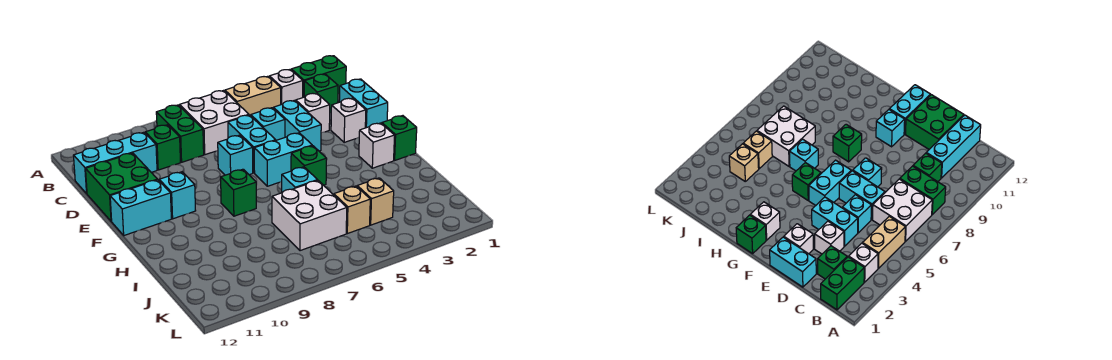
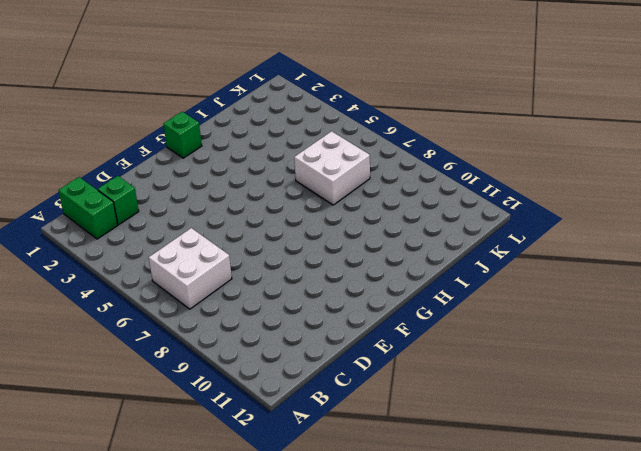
none -> white brick B3 level 1
none -> tan brick B4:B5 level 1
none -> green brick B8:C8 level 1

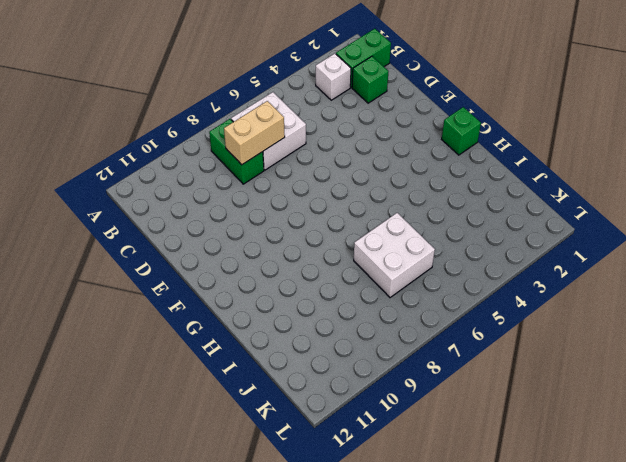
tan brick C7:C8 level 2 -> tan brick B4:B5 level 1
none -> green brick C9 level 1
none -> cyan brick C10:C12 level 1
none -> cyan brick D1:E1 level 1

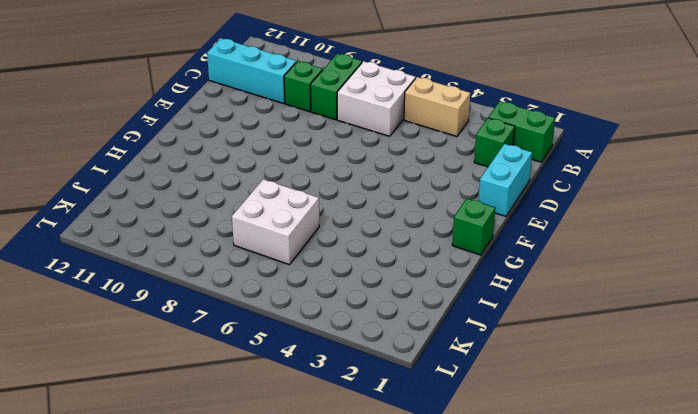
none -> white brick B3 level 1
none -> white brick D3 level 1
none -> cyan brick D4:E4 level 1

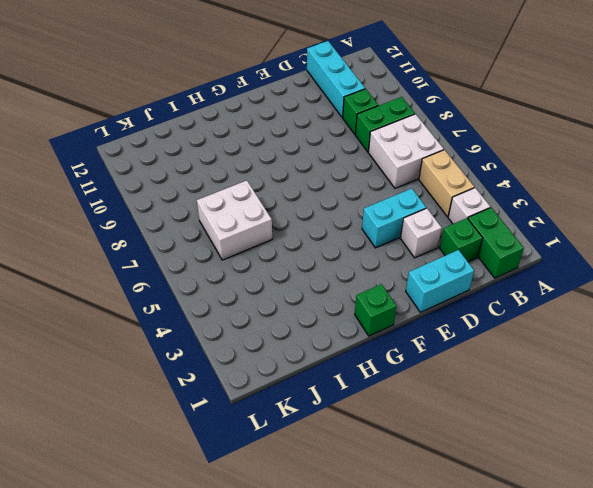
none -> cyan brick D5 level 1
none -> cyan brick D6:E6 level 1
none -> green brick D11:E12 level 1

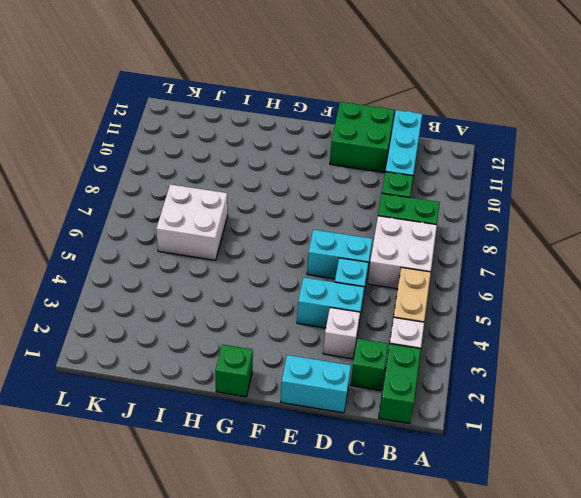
none -> white brick E2 level 1
none -> cyan brick E7 level 1
none -> cyan brick F5:F6 level 1

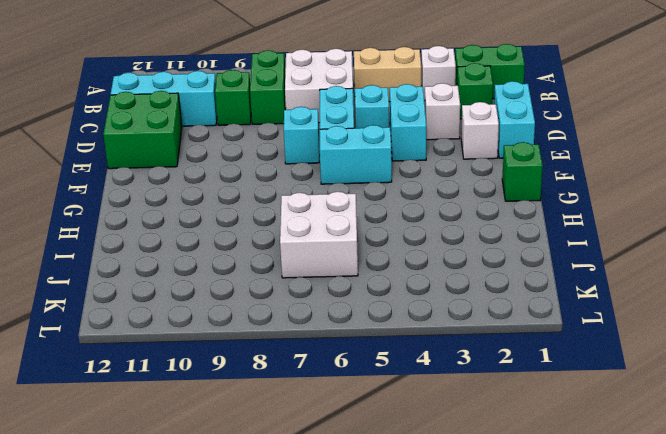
none -> cyan brick F10 level 1
none -> cyan brick F11:F12 level 1
none -> white brick G2 level 1

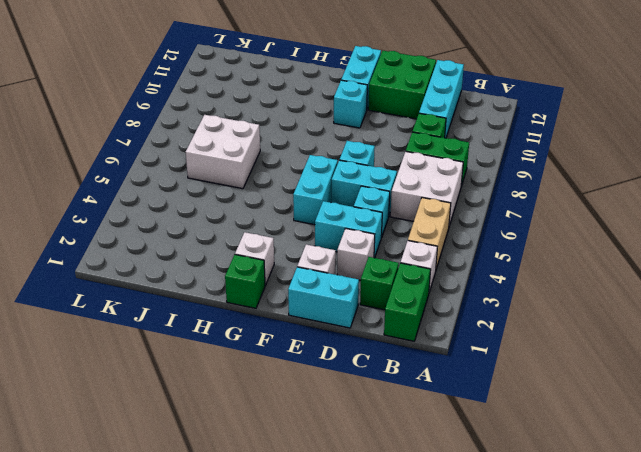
none -> green brick G5 level 1
none -> green brick G8 level 1
none -> cyan brick H6 level 1

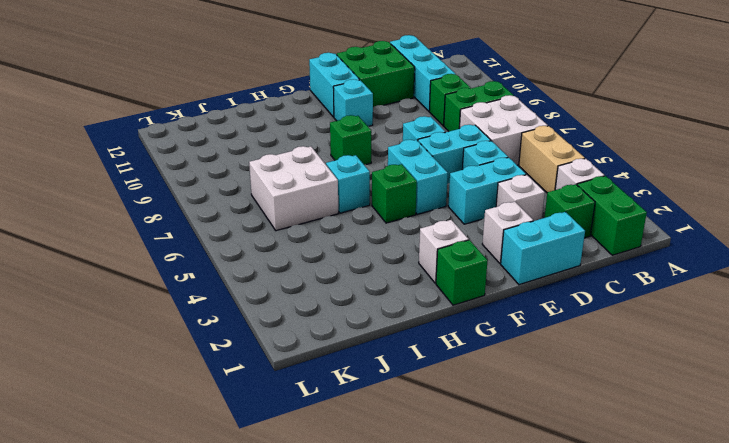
none -> tan brick J4 level 1
none -> tan brick J5 level 1

